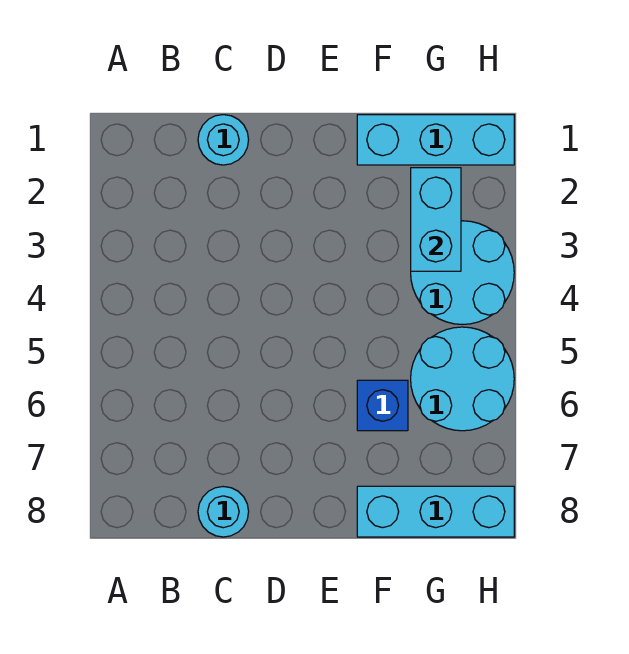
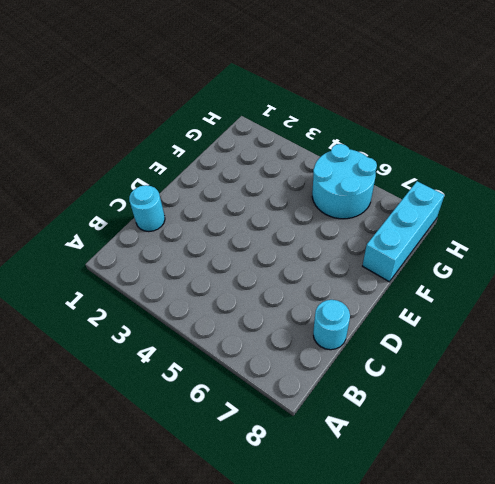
none -> cyan brick F1:H1 level 1
none -> blue brick F6 level 1

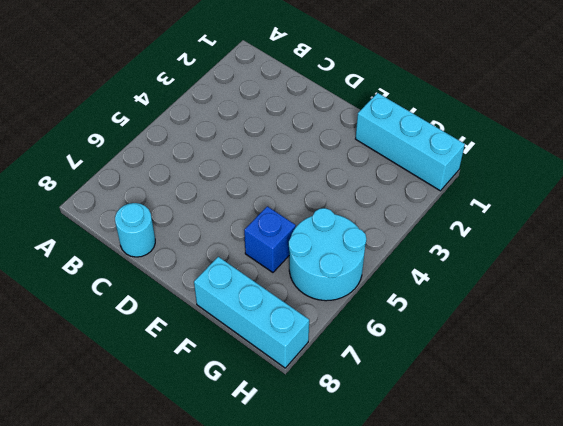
none -> cyan round brick C1 level 1
none -> cyan round brick G3:H4 level 1

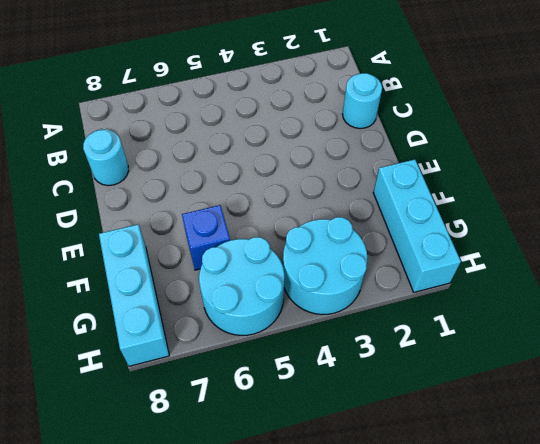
none -> cyan brick G2:G3 level 2

